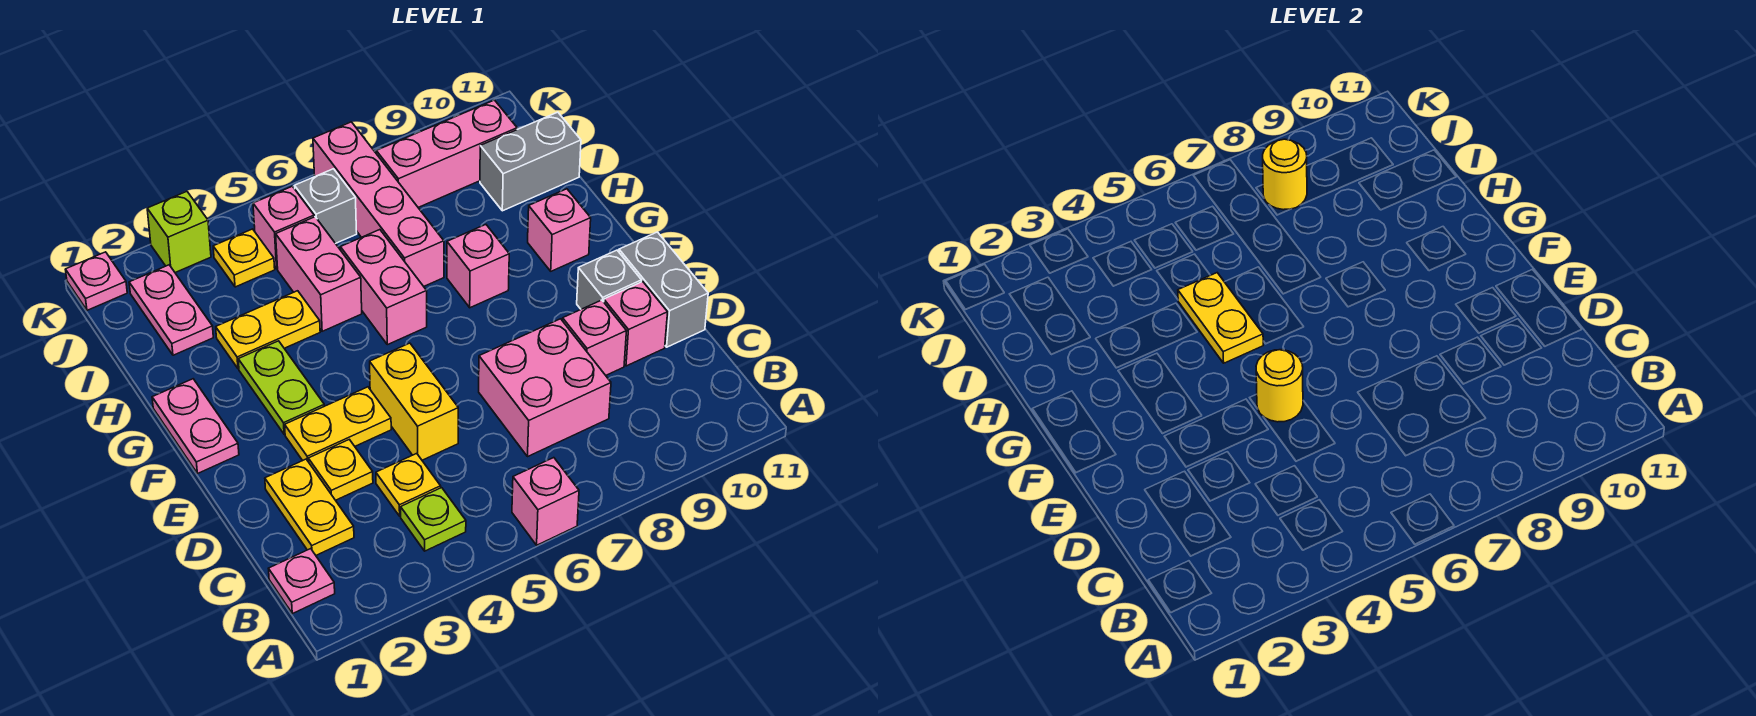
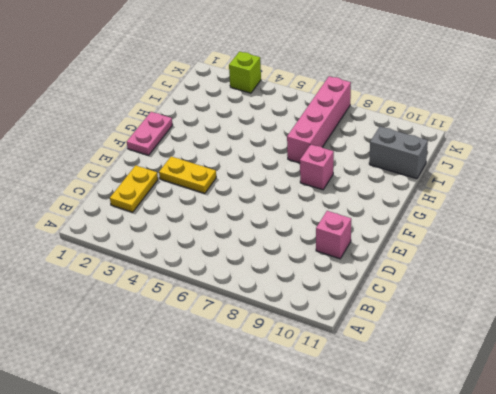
none -> pink brick A6 level 1
none -> pink plate B1 level 1
none -> lime plate B4 level 1
none -> yellow plate C4 level 1

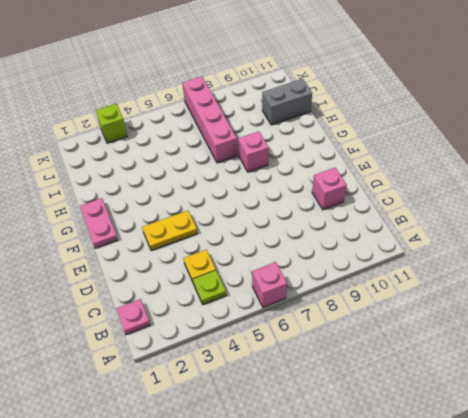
none -> yellow plate C2:D2 level 1
none -> pink brick C7:D8 level 1
none -> yellow plate D3 level 1
none -> yellow brick D5:E5 level 1

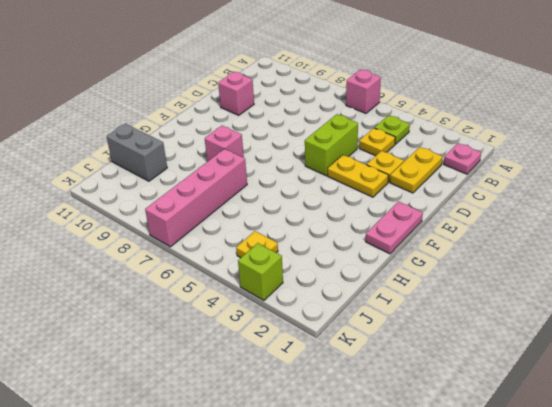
lime brick D5:E5 level 1 -> yellow brick D5:E5 level 1
none -> pink brick C7:D8 level 1
none -> pink brick D9 level 1
none -> grey brick D11:E11 level 1
none -> grey brick E10 level 1

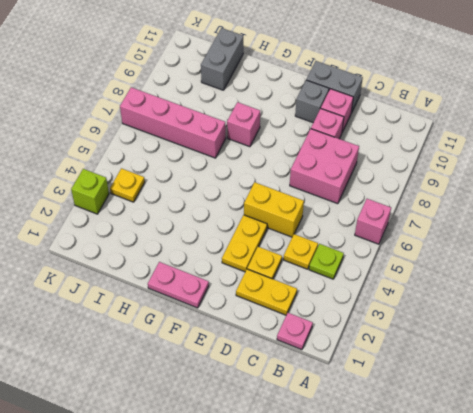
none -> lime plate F3:G3 level 1
none -> pink brick G6:H6 level 1
none -> pink brick G10 level 1
none -> yellow plate H3:H4 level 1

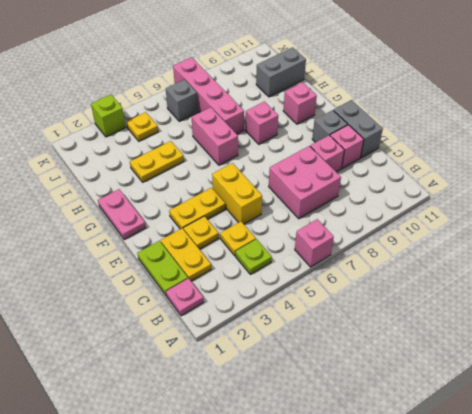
lime plate C1:D1 level 1 -> lime plate F3:G3 level 1
none -> pink brick H5:I5 level 1
none -> pink plate I2:J2 level 1
none -> pink brick J5 level 1
none -> pink brick J8:J10 level 1

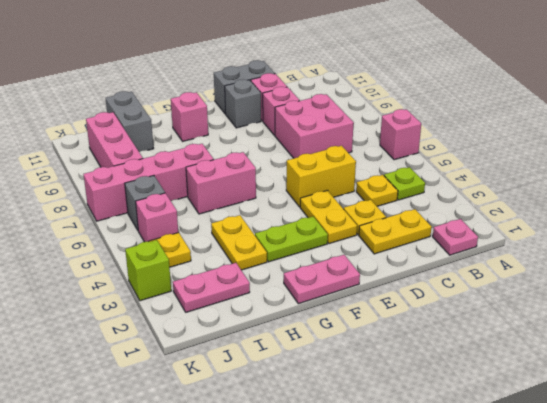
none -> pink brick G8 level 1
none -> pink brick H5:I5 level 1
none -> pink plate K1 level 1
none -> yellow round brick E5 level 2

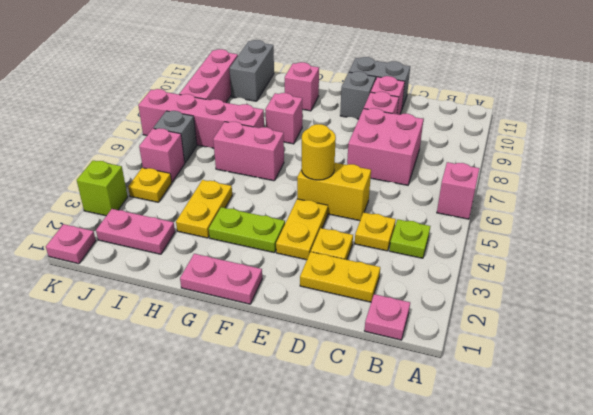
none -> pink brick H5:I5 level 1
none -> yellow plate G5:H5 level 2
none -> yellow round brick J8 level 2

